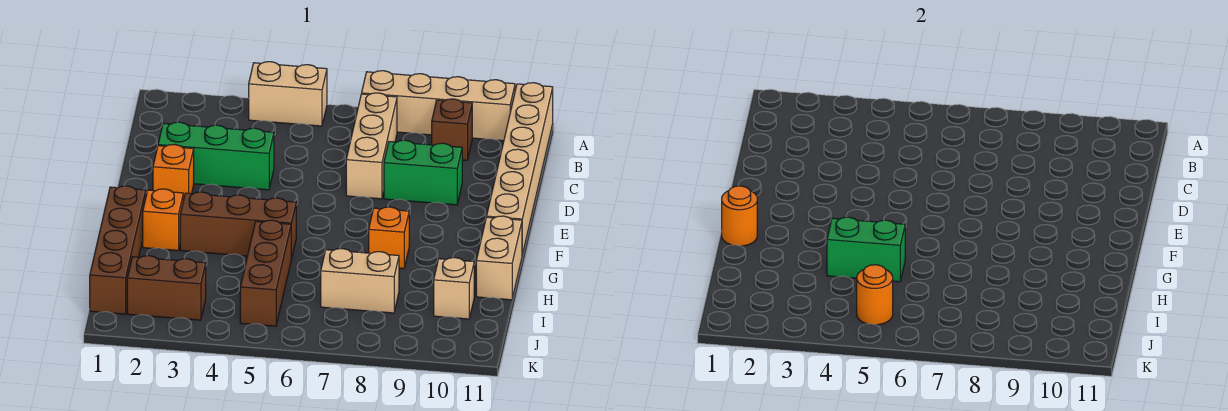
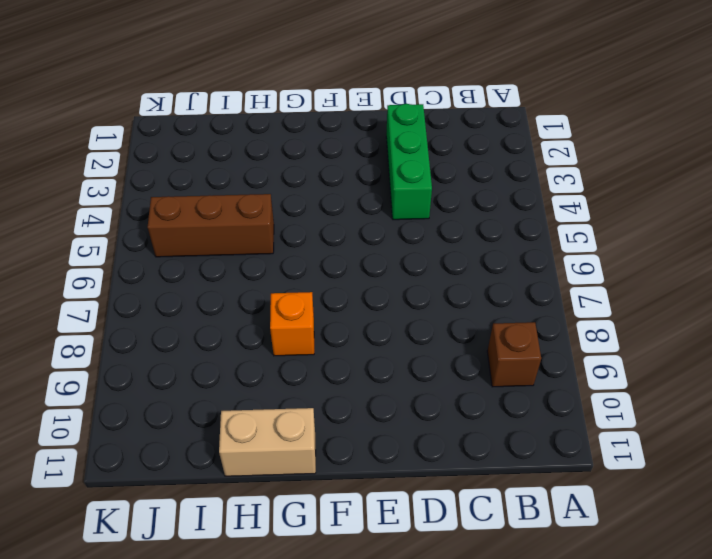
none -> tan brick A4:A5 level 1
none -> tan brick A7:A10 level 1
none -> tan brick A11:F11 level 1

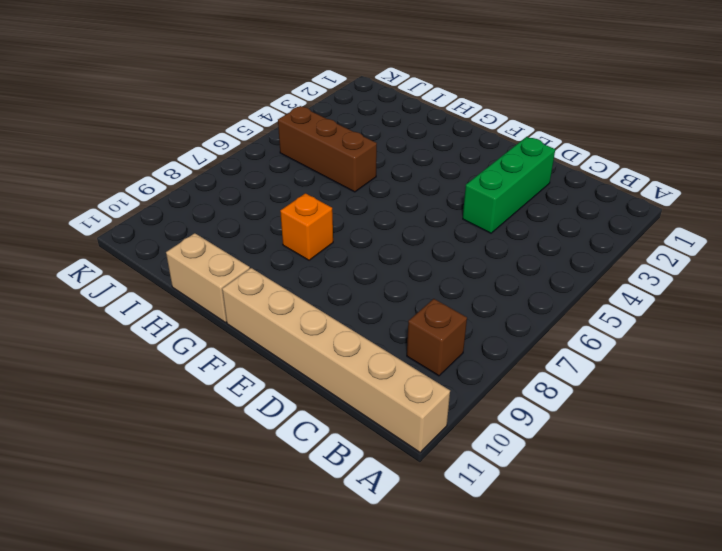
none -> tan brick A4:A5 level 1
none -> tan brick A7:A10 level 1
none -> tan brick B7:D7 level 1

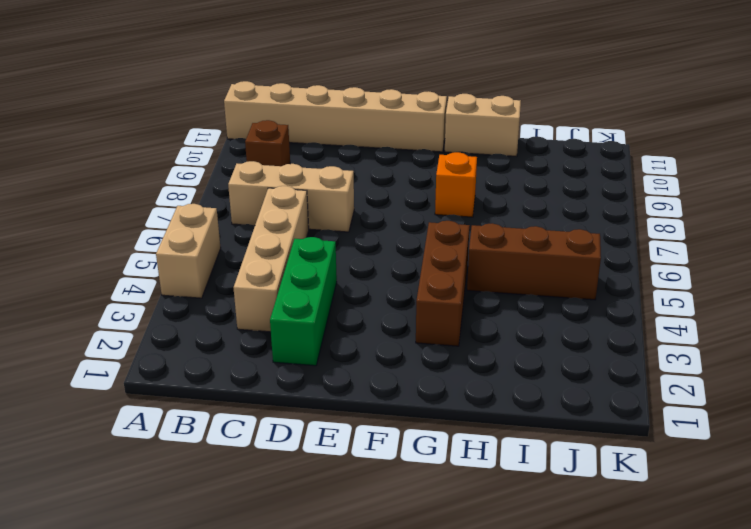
tan brick C3:C6 level 1 -> tan brick A7:A10 level 1
none -> green brick D8:D9 level 1
none -> orange brick E2 level 1
none -> brown brick G1:J1 level 1

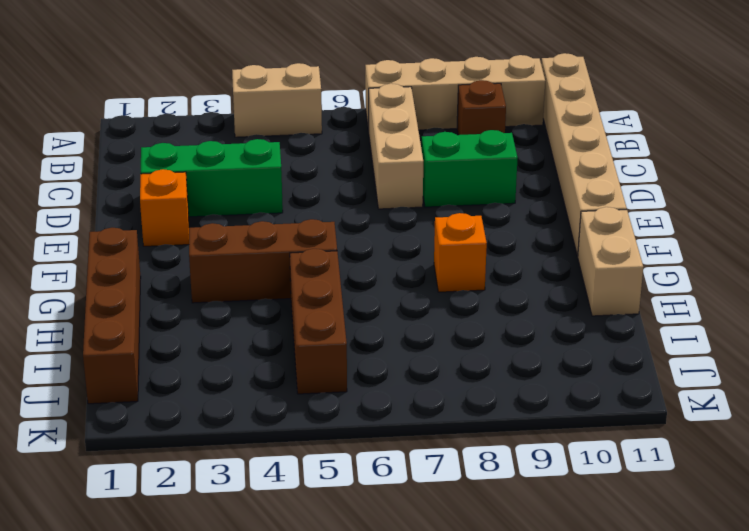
none -> orange brick G2 level 1
none -> tan brick I7:I8 level 1
none -> tan brick I10 level 1

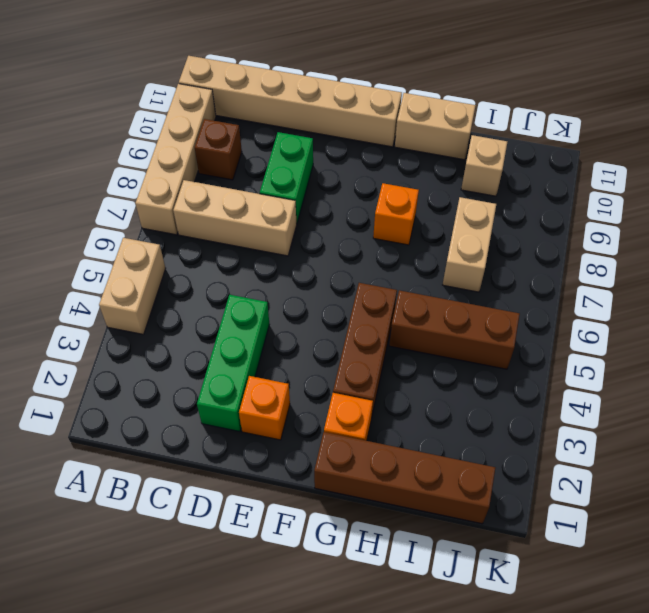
none -> brown brick J2:J3 level 1
none -> orange round brick G1 level 2
none -> green brick H4:H5 level 2

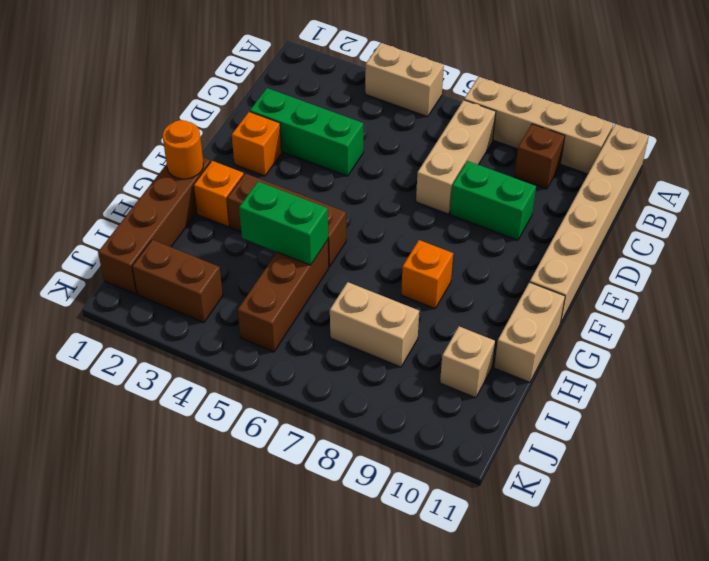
none -> orange round brick J5 level 2

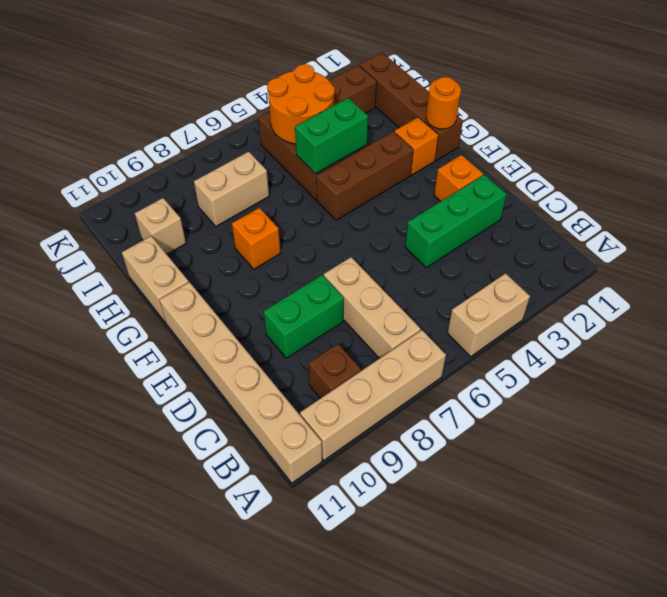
orange round brick I4:J5 level 2 -> orange round brick J5 level 2

